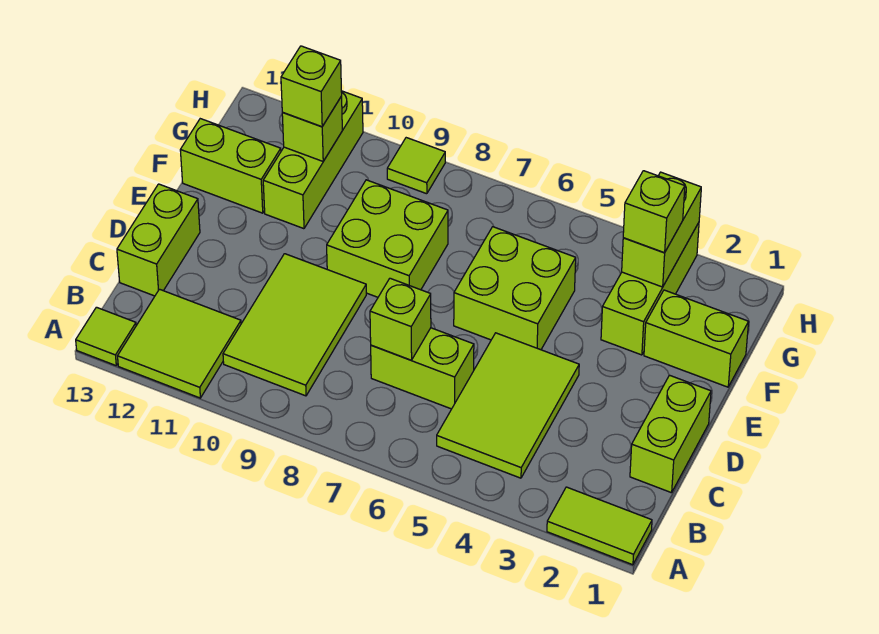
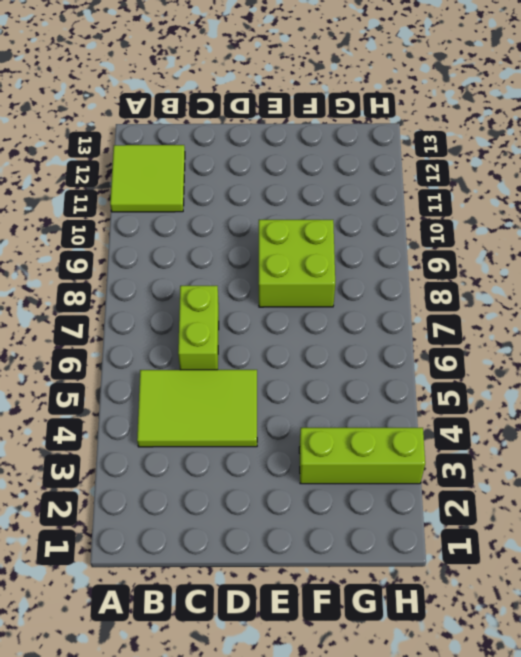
none -> lime tile A1:A2 level 1
none -> lime tile A13 level 1
none -> lime tile B9:D10 level 1

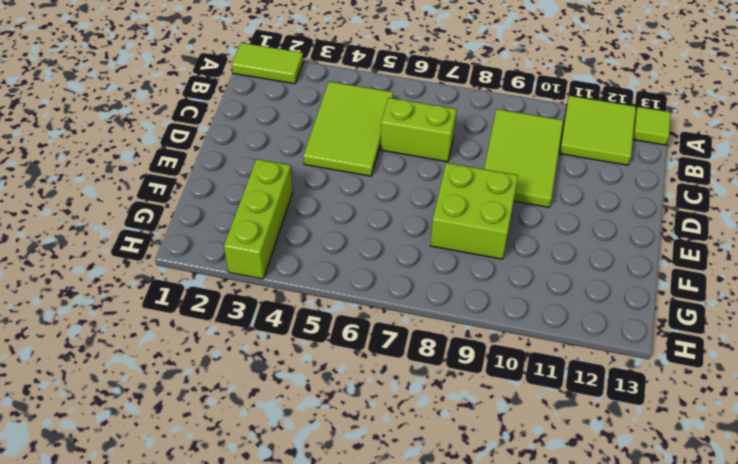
none -> lime brick C1:D1 level 1
none -> lime brick C13:D13 level 1
none -> lime brick E5:F6 level 1

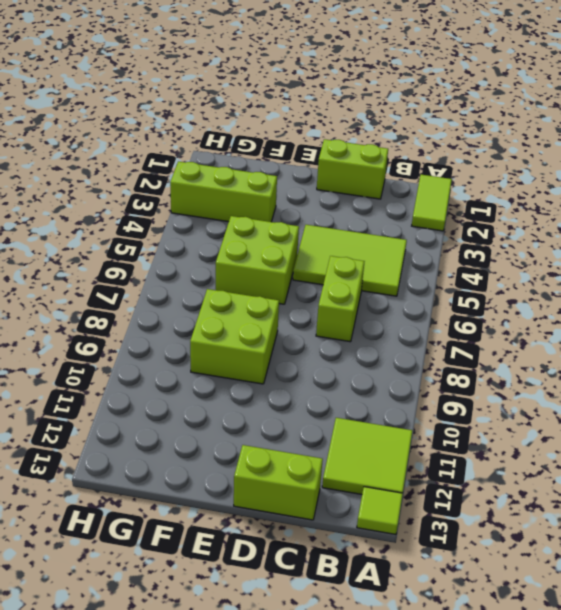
none -> lime tile B9:D10 level 1
none -> lime brick F1:F2 level 1
none -> lime brick F11:H11 level 1

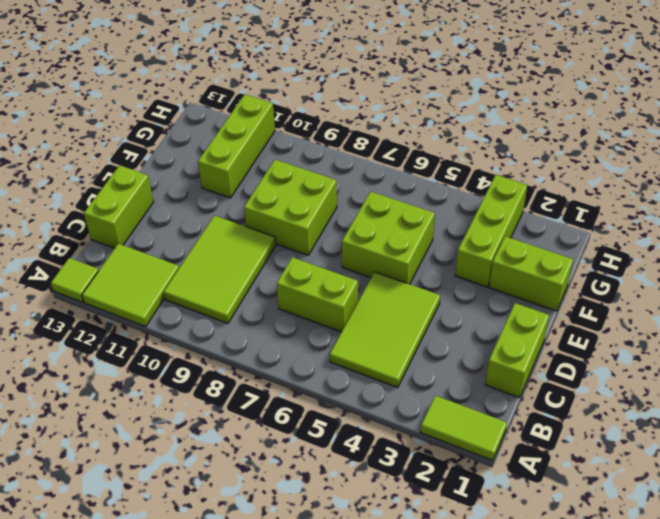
none -> lime brick F12:F13 level 1
none -> lime tile H9 level 1
none -> lime brick C7 level 2

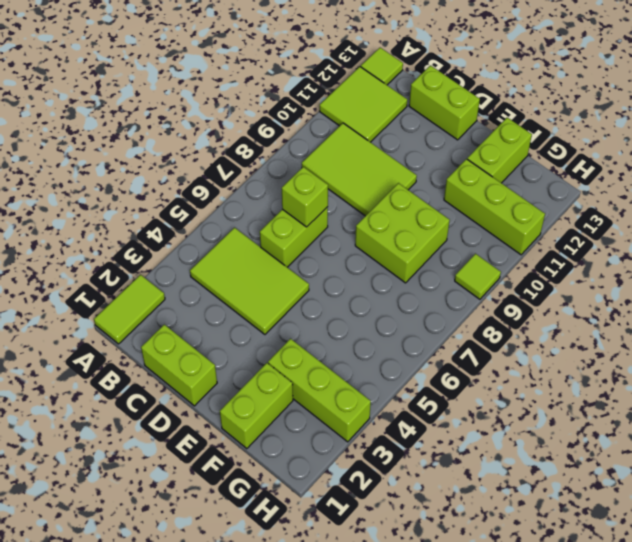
none -> lime brick E5:F6 level 1
none -> lime brick G3:H3 level 2
none -> lime brick G11 level 2

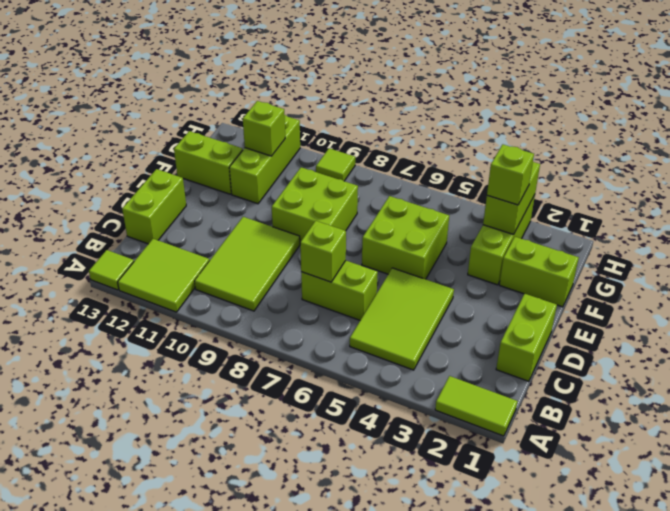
none -> lime brick G11 level 3

